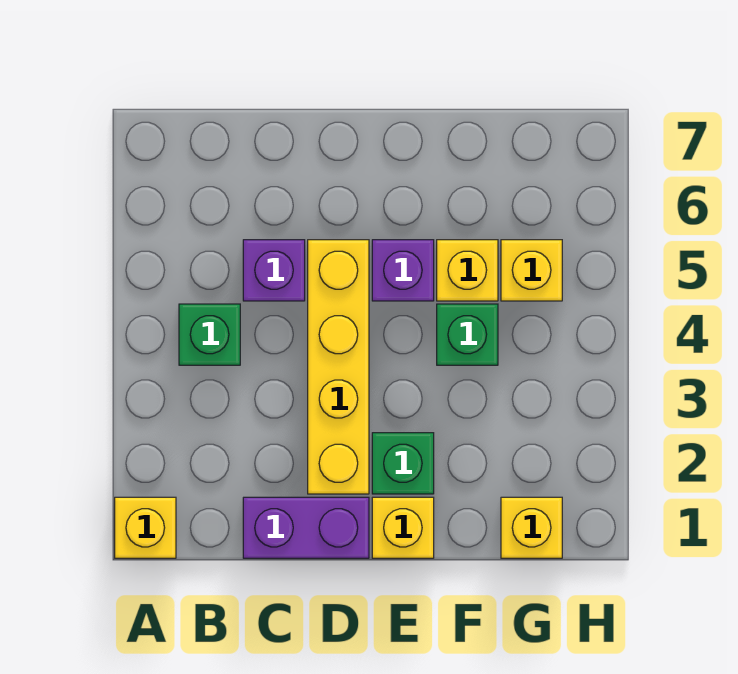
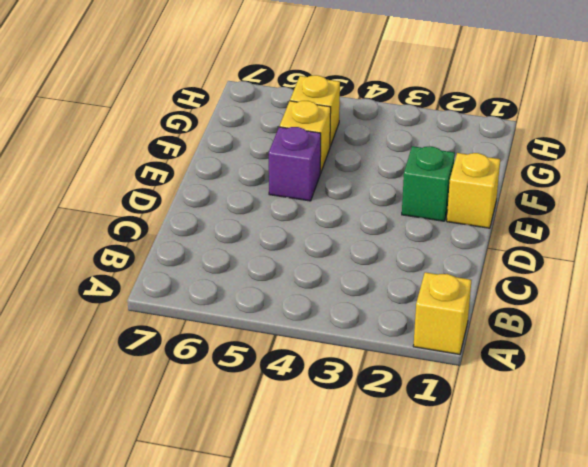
none -> green brick B4 level 1
none -> purple brick C1:D1 level 1
none -> purple brick C5 level 1

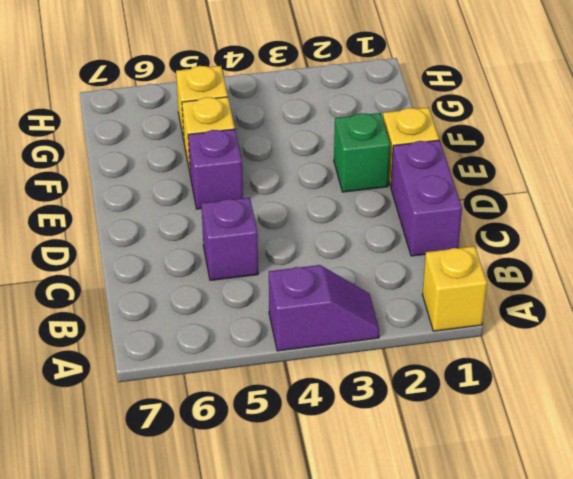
purple slope A3:A4 level 1 top 4 -> none
none -> green brick B4 level 1
none -> yellow brick D2:D5 level 1
none -> green brick F4 level 1

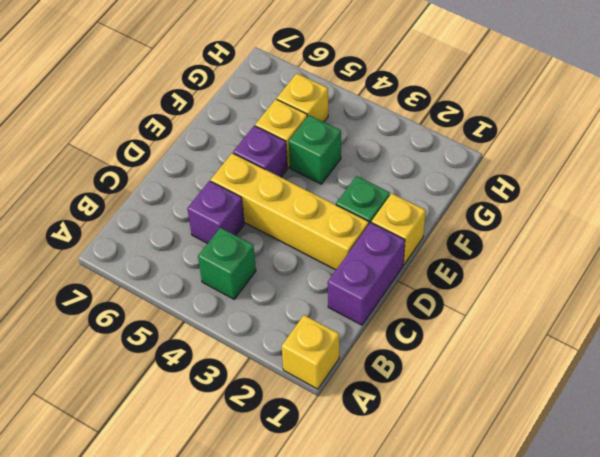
none -> yellow brick G1 level 1

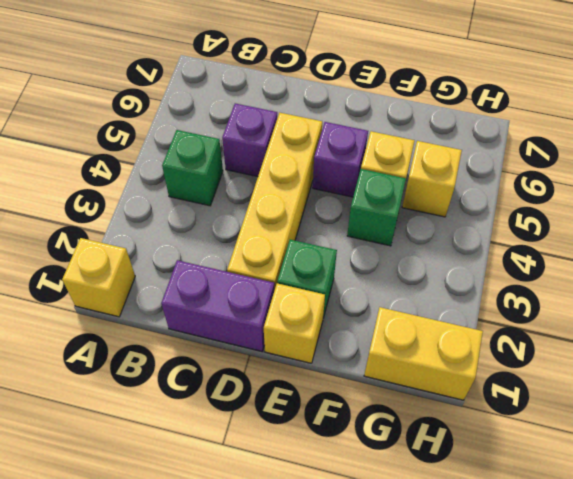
yellow brick G1:H1 level 1 -> yellow brick G1 level 1

